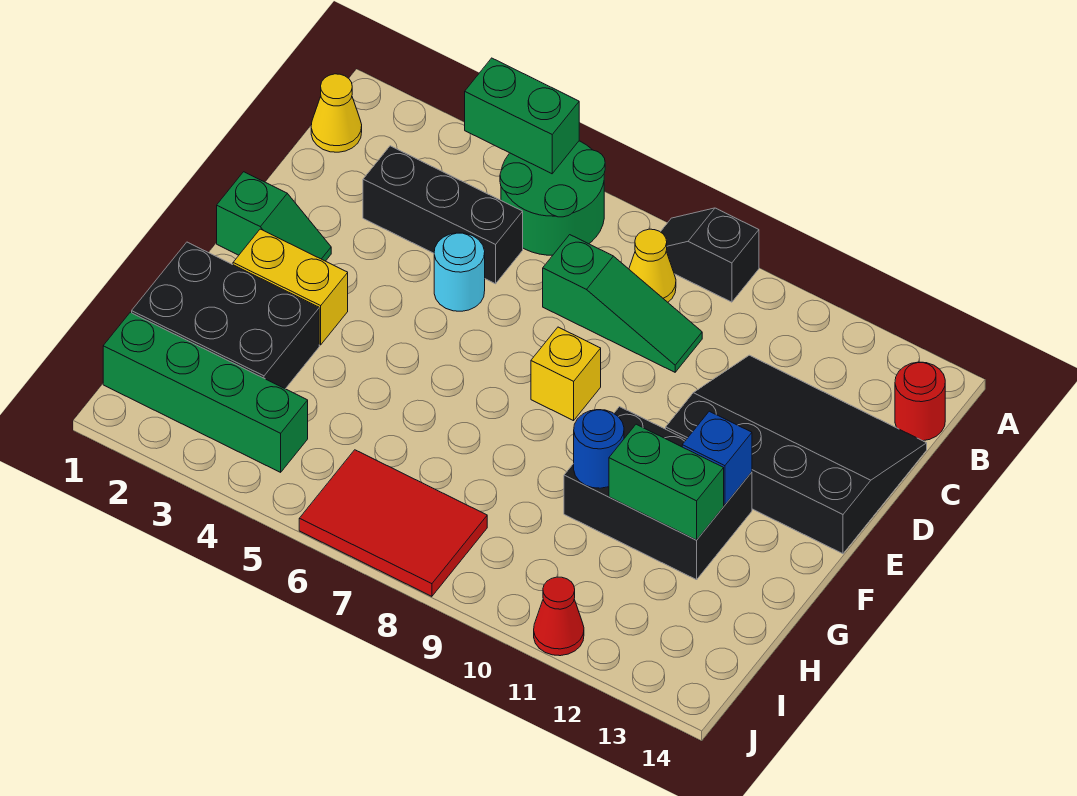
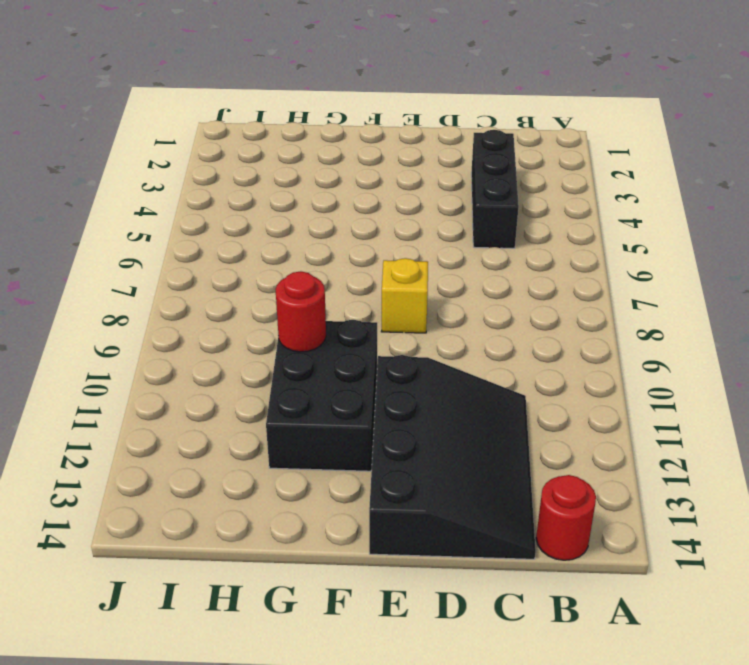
red round brick G10 level 2 -> blue round brick G10 level 2
none -> green round brick A5:B6 level 1
none -> black slope A8:A9 level 1 top 9
none -> yellow cone B1 level 1

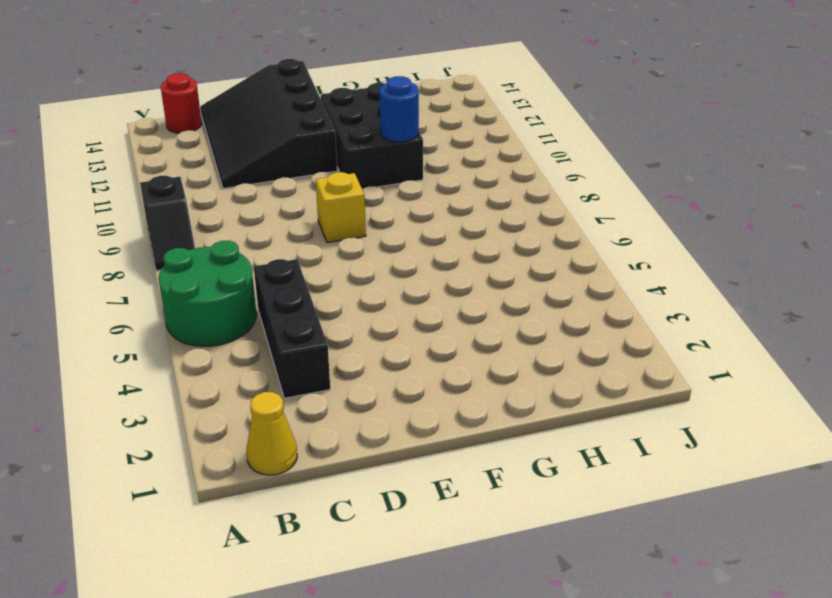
none -> yellow cone B8 level 1
none -> green slope C7:C9 level 1 top 7
none -> cyan round brick D5 level 1

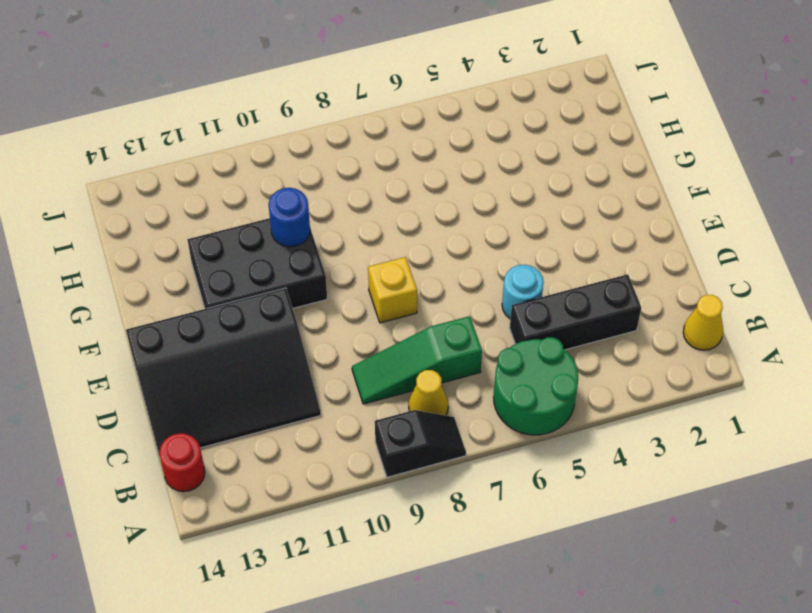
none -> green slope E1:E2 level 1 top 1
none -> yellow brick F2:F3 level 1
none -> black brick G1:H3 level 1

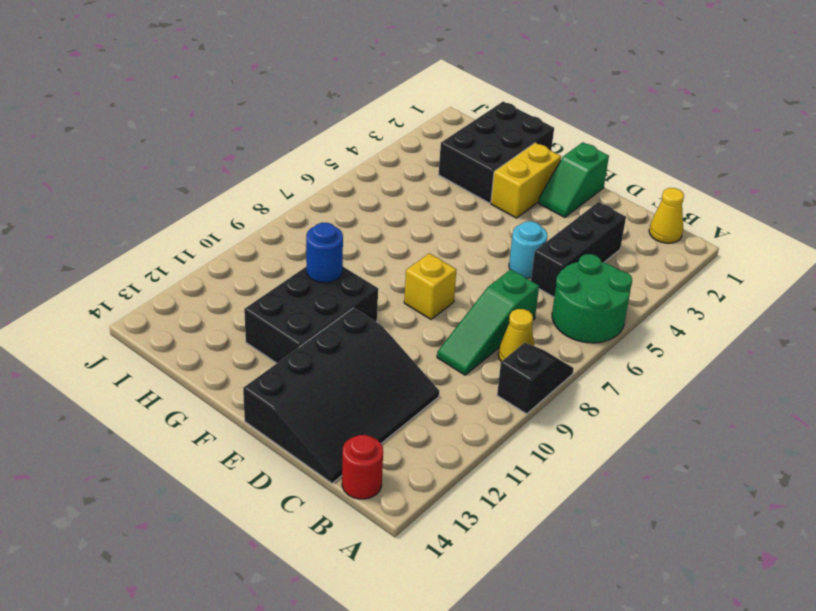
none -> green brick I1:I4 level 1
none -> red tile I6:J8 level 1
none -> red cone J11 level 1

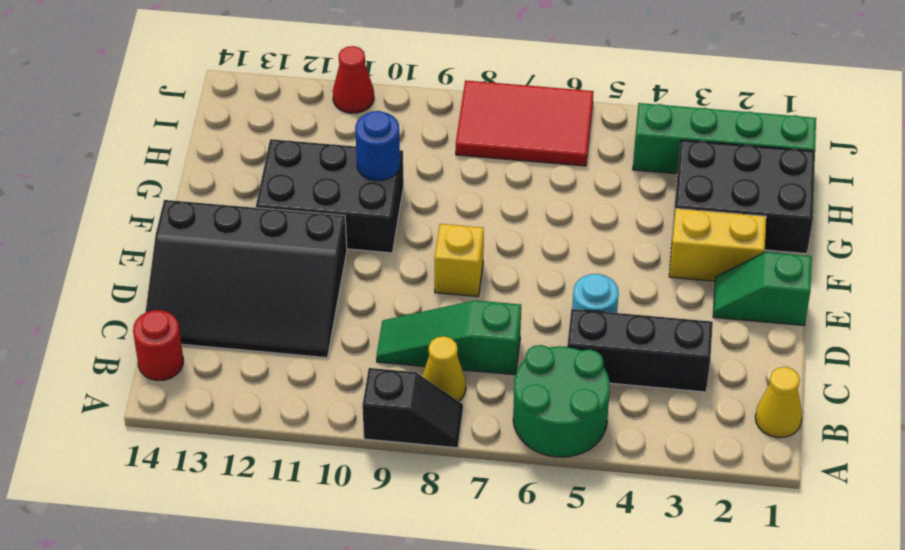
none -> green brick A4:A5 level 2
none -> blue brick F12 level 2
none -> green brick G11:G12 level 2

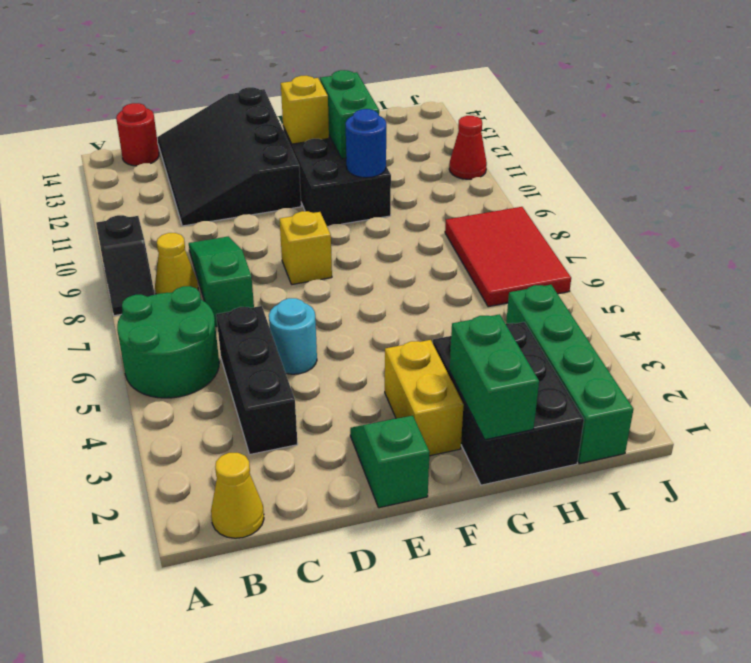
yellow brick F12 level 2 -> blue brick F12 level 2
green brick G1:G2 level 2 -> green brick A4:A5 level 2

